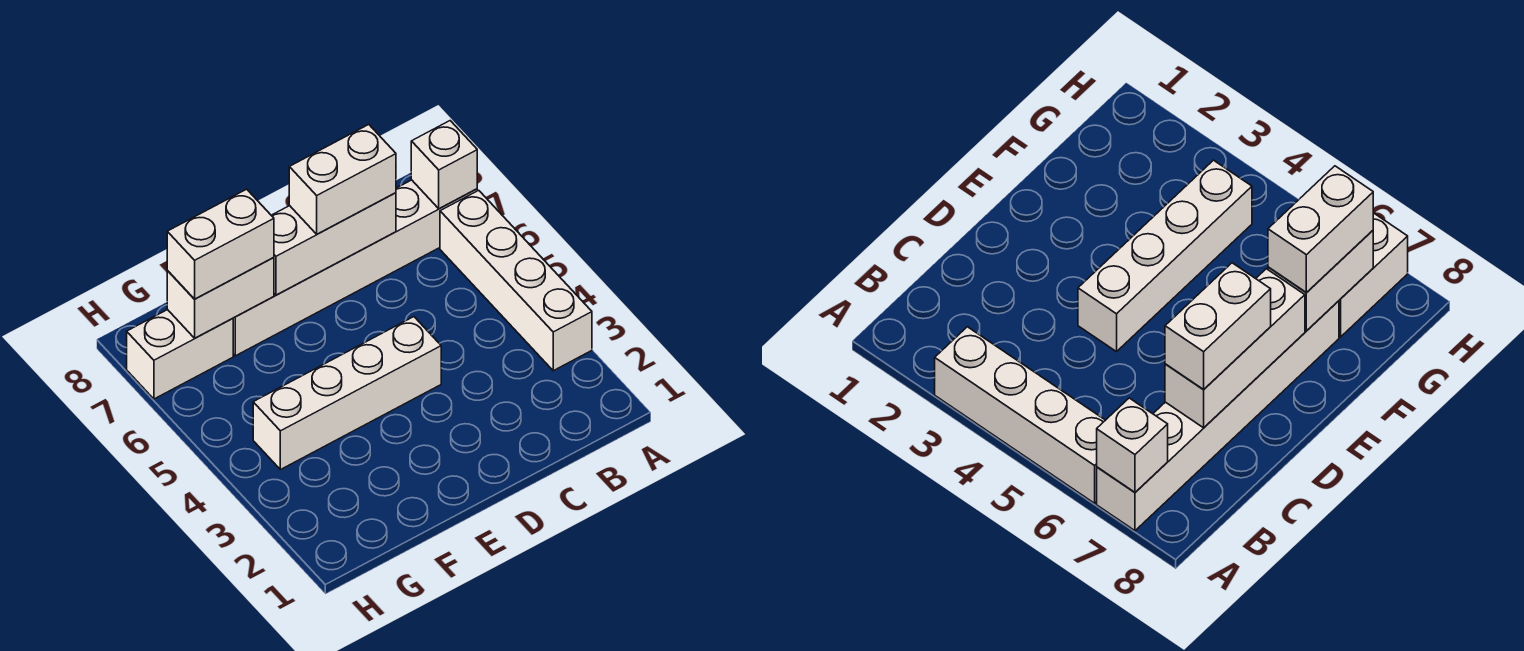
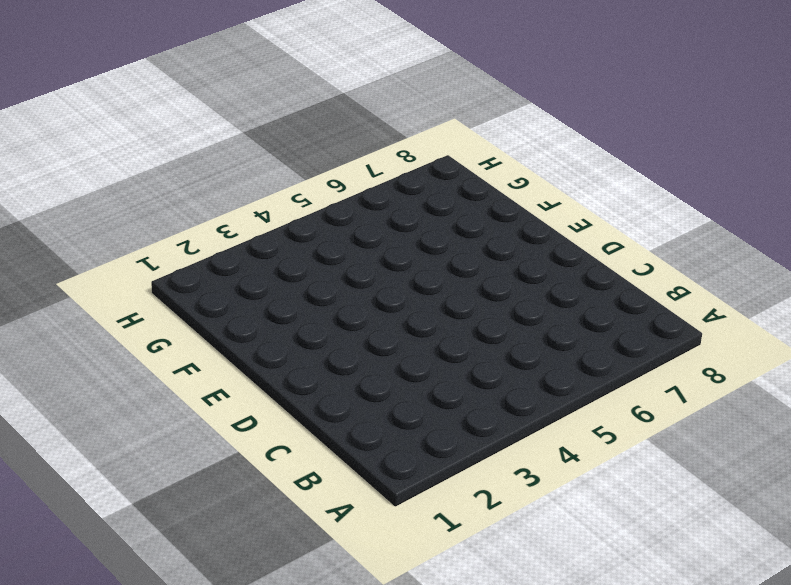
none -> white brick A3:A6 level 1
none -> white brick A7:F7 level 1

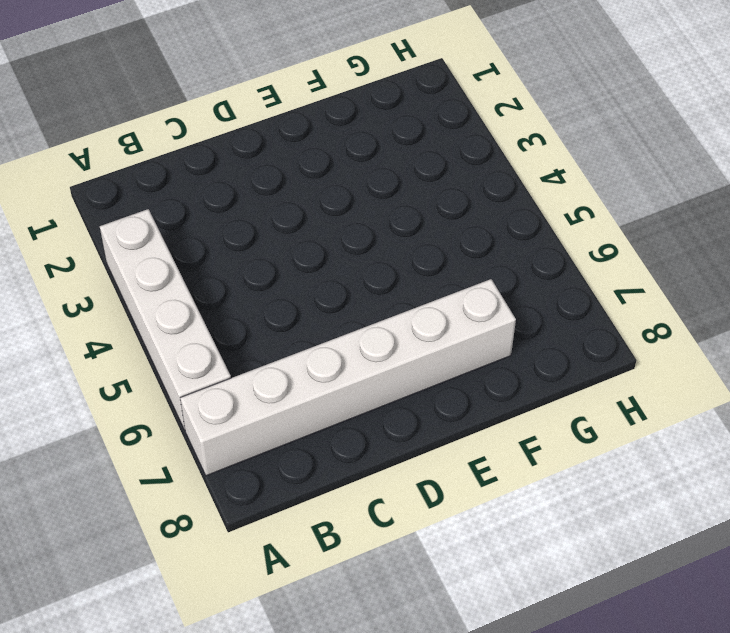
none -> white brick D4:G4 level 1
none -> white brick G7:H7 level 1

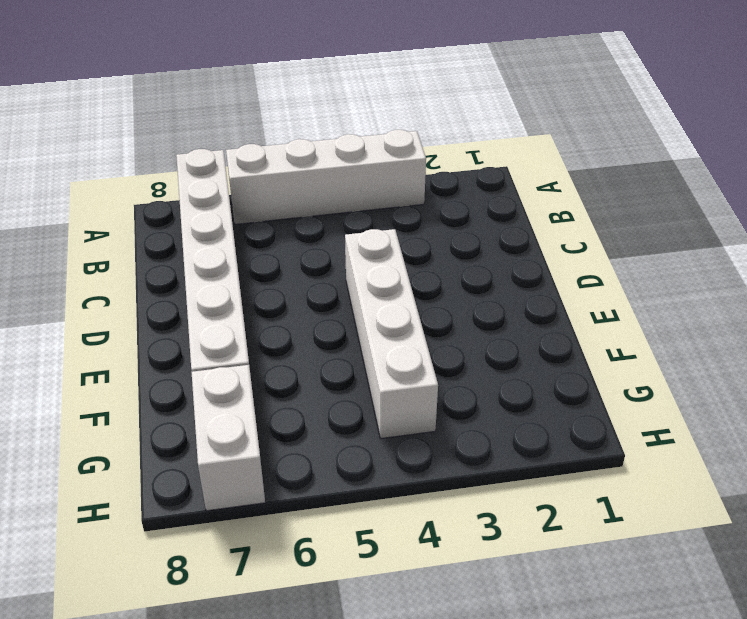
none -> white brick A7 level 2
none -> white brick C7:E7 level 2

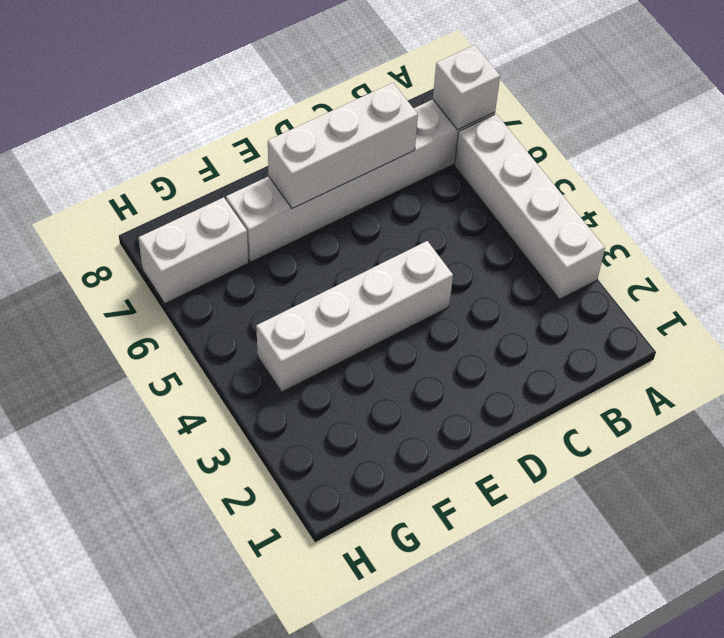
none -> white brick F7:G7 level 2
none -> white brick C7:D7 level 3

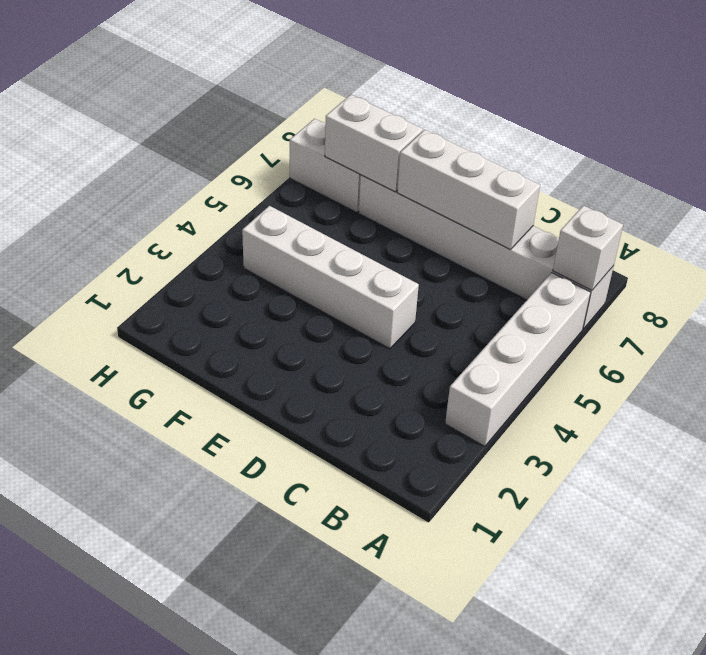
none -> white brick C7:D7 level 3
none -> white brick F7:G7 level 3

